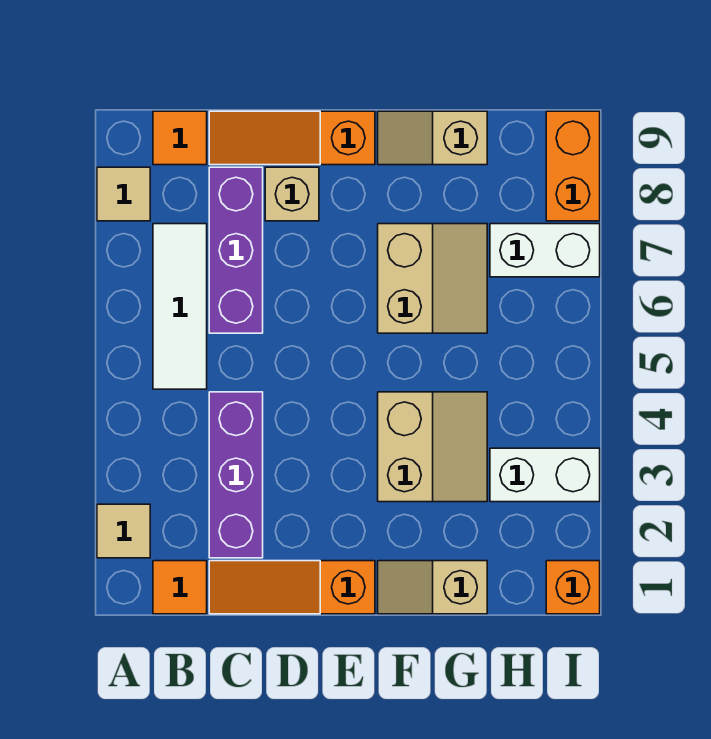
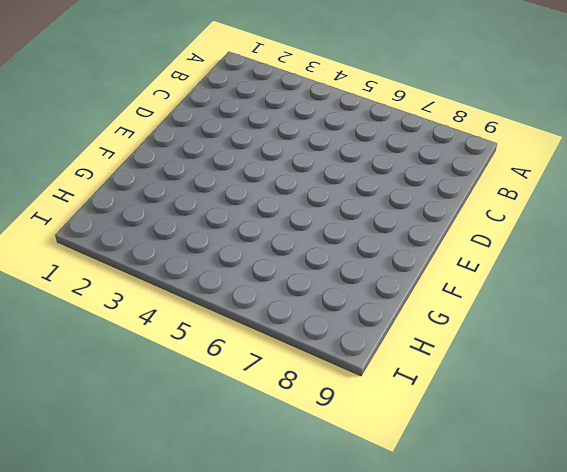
none -> tan tile A2 level 1
none -> tan tile A8 level 1
none -> orange tile B1 level 1

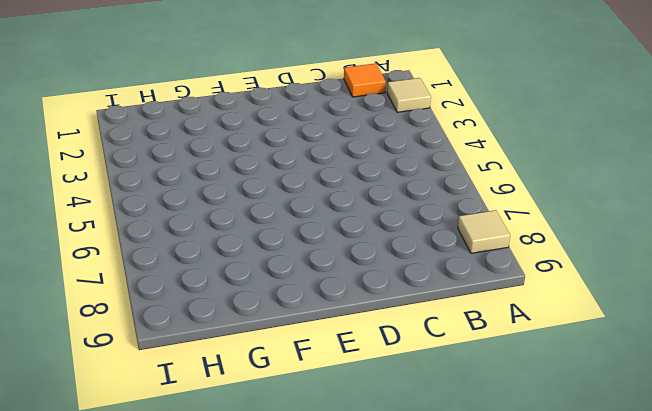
none -> white tile B5:B7 level 1
none -> orange tile B9 level 1
none -> orange slope C1:E1 level 1 top E

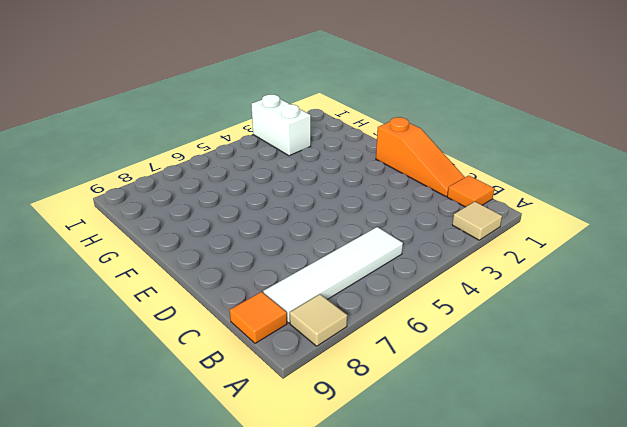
white tile B5:B8 level 1 -> white tile B5:B7 level 1
none -> purple brick C2:C4 level 1
none -> purple brick C6:C8 level 1
none -> orange slope C9:E9 level 1 top E

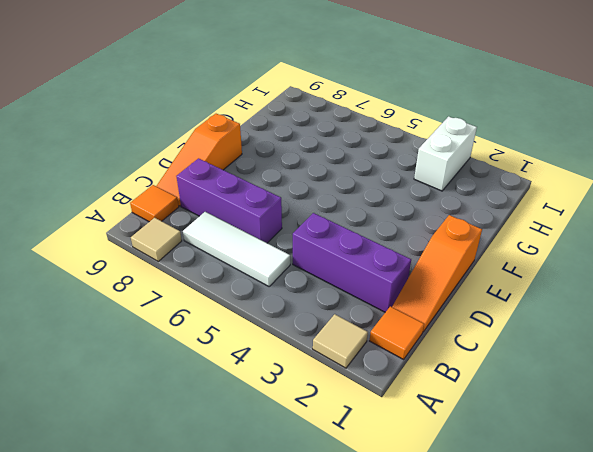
none -> tan brick D8 level 1
none -> tan slope F1:G1 level 1 top G
none -> tan slope F3:G4 level 1 top F

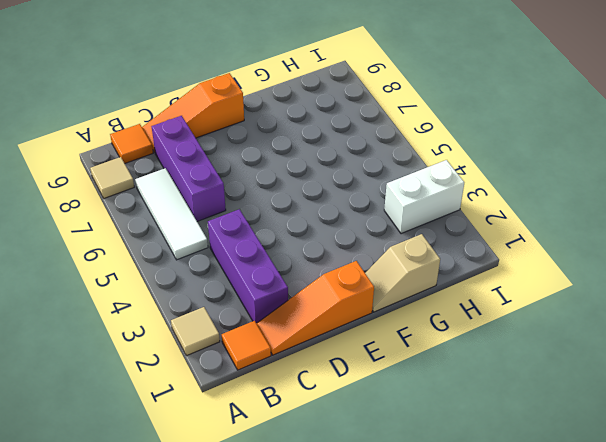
none -> tan brick D8 level 1
none -> tan slope F3:G4 level 1 top F
none -> tan slope F6:G7 level 1 top F

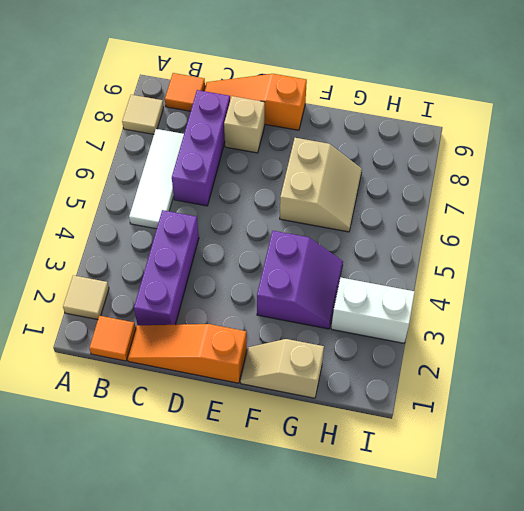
purple slope F3:G4 level 1 top F -> tan slope F3:G4 level 1 top F
none -> tan slope F9:G9 level 1 top G
none -> white brick H7:I7 level 1
none -> orange brick I1 level 1

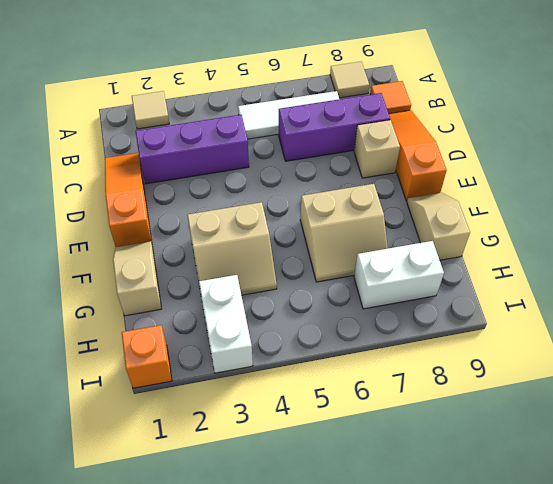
white brick H7:H8 level 1 -> white brick H7:I7 level 1
none -> orange tile B1 level 1
none -> orange brick I8:I9 level 1

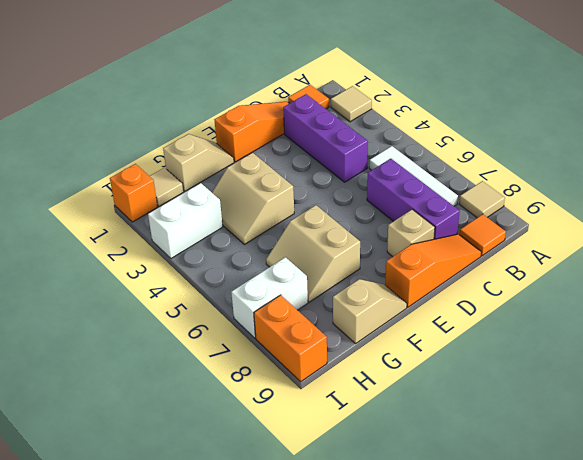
tan tile H1 level 1 -> none

